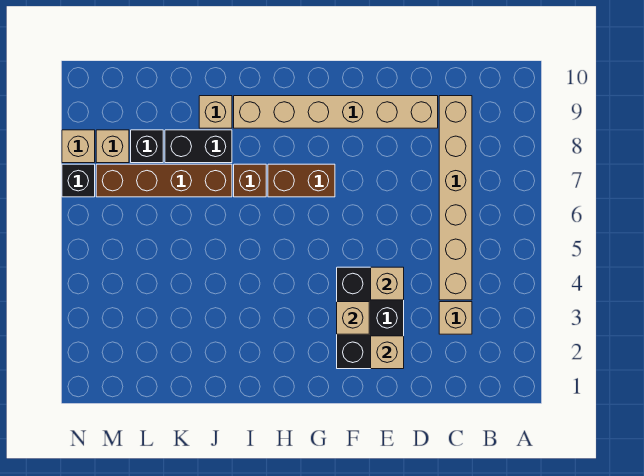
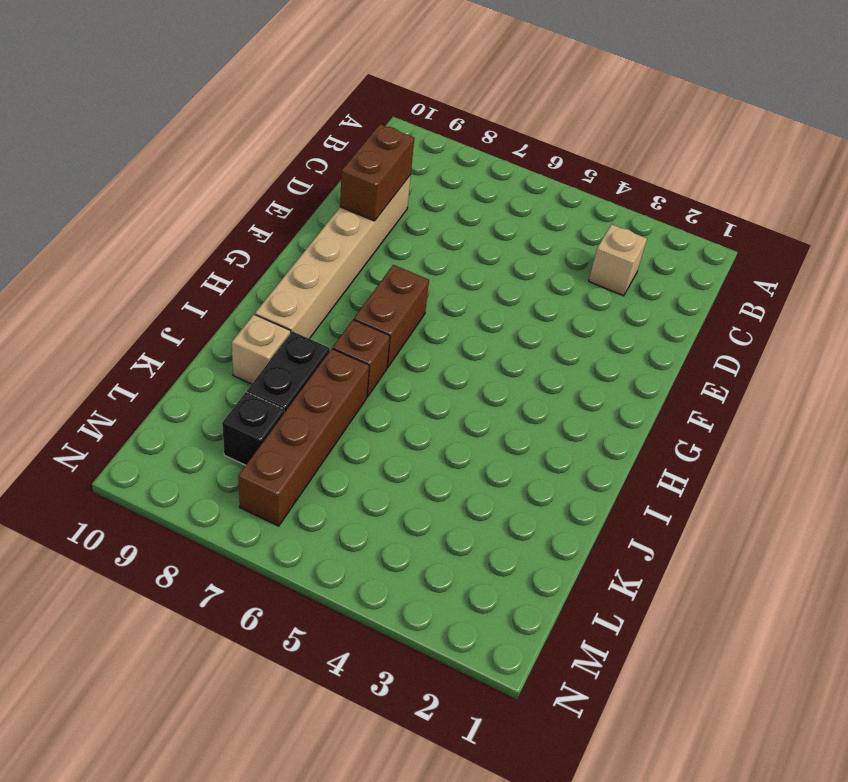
brown brick D9:E9 level 2 -> none
none -> tan brick C4:C9 level 1
none -> black brick E2:F4 level 1
none -> tan brick M8 level 1

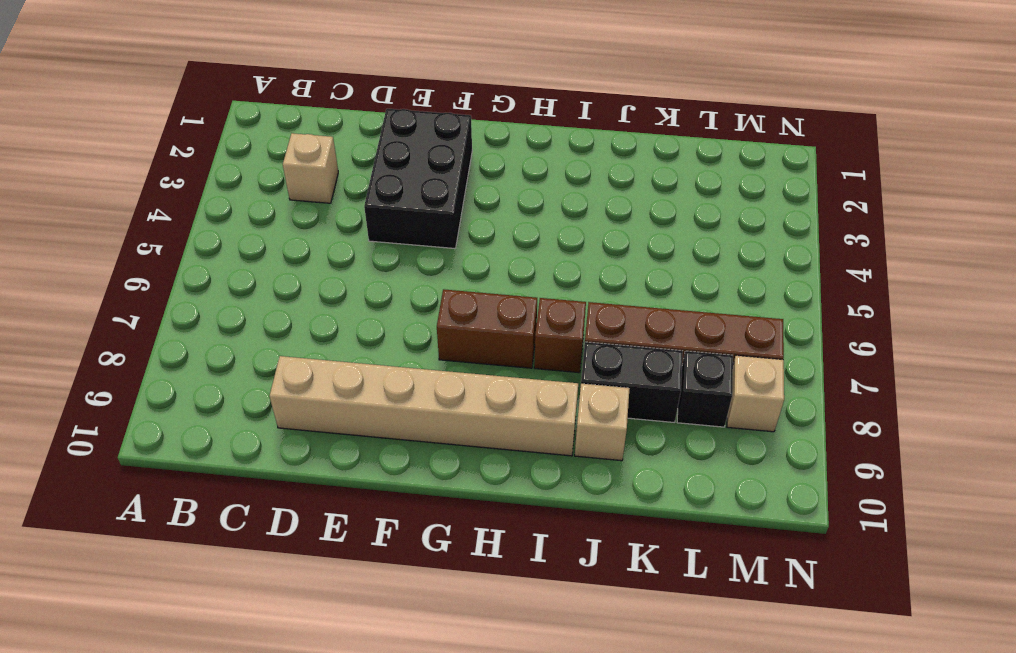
none -> tan brick C4:C9 level 1
none -> black brick N7 level 1
none -> tan brick N8 level 1

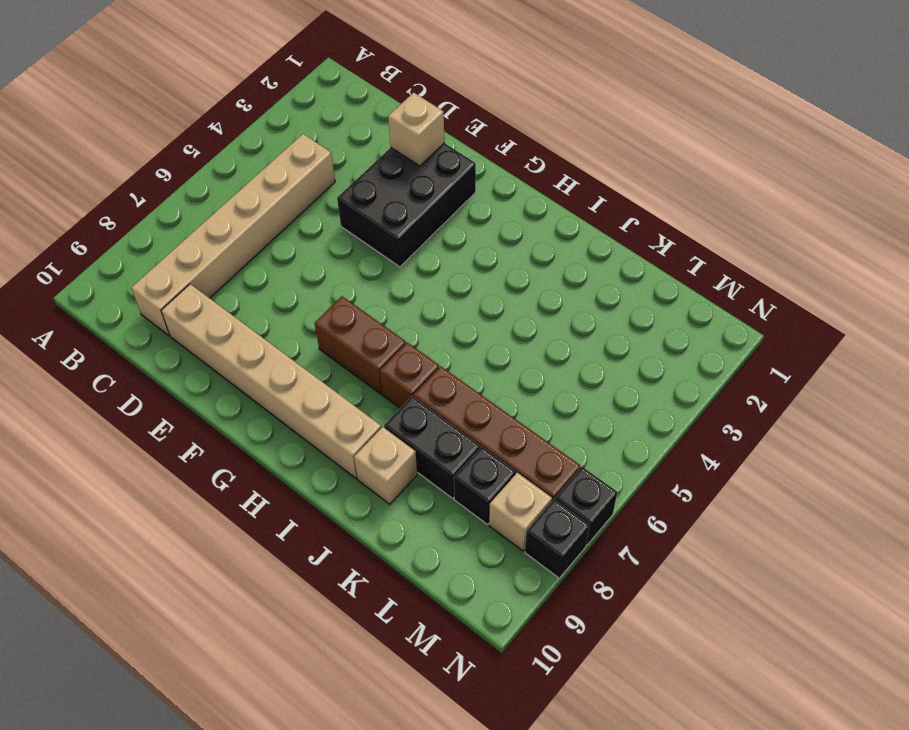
black brick N8 level 1 -> tan brick N8 level 1
none -> tan brick C3 level 1
none -> tan brick E4 level 2
none -> tan brick F3 level 2

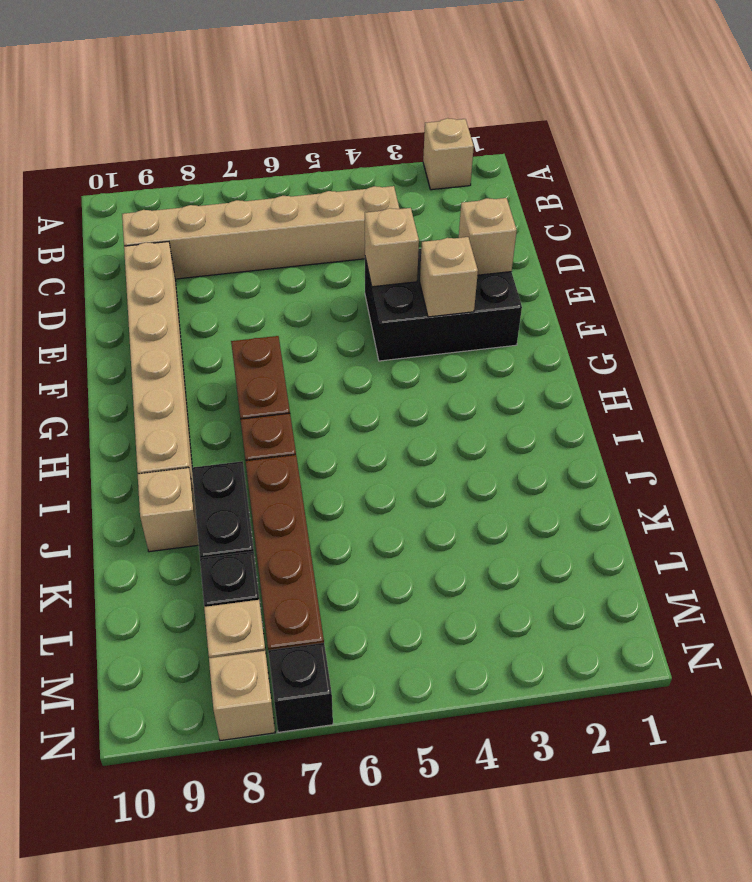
tan brick A2 level 1 -> tan brick C3 level 1

